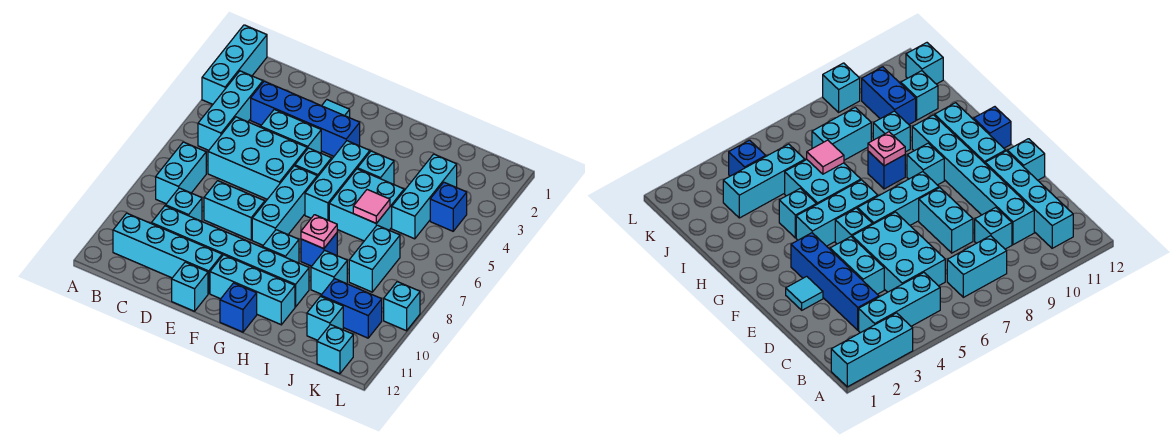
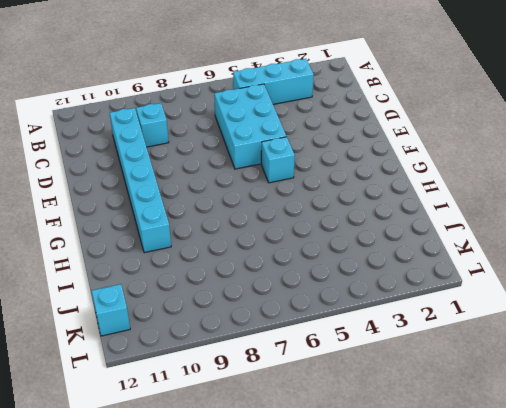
none -> cyan brick A1:A3 level 1
none -> cyan brick B7:B8 level 1
none -> cyan brick B11:E11 level 1
none -> blue brick C3:F3 level 1

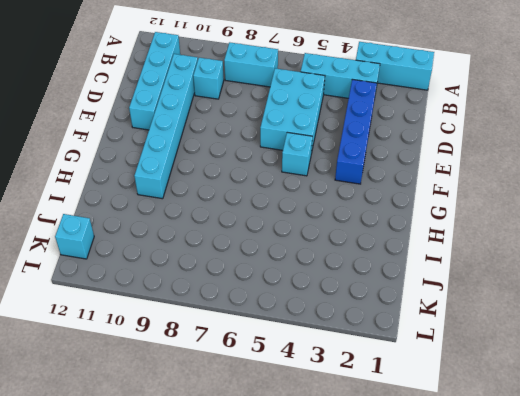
none -> cyan brick D4:E4 level 1
none -> cyan brick D8:E8 level 1
none -> cyan tile E2 level 1
none -> cyan brick E12 level 1

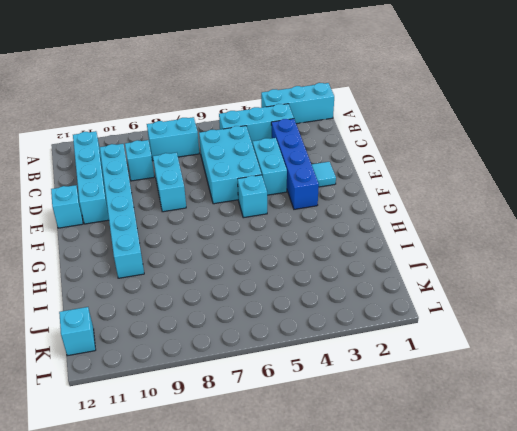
none -> cyan brick F6:F8 level 1
none -> cyan brick F11:H11 level 1
none -> cyan brick G4:G6 level 1
none -> cyan brick G9 level 1

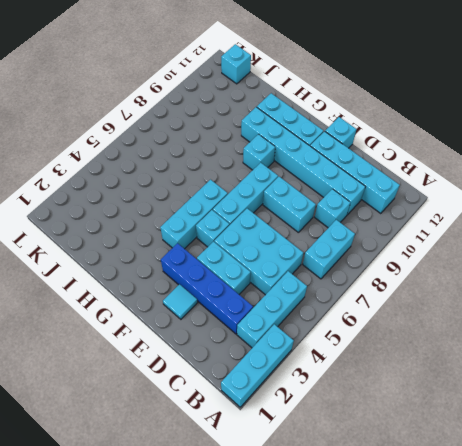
none -> blue brick G12 level 1
none -> cyan brick H4 level 1
none -> cyan brick H5:I6 level 1
none -> blue brick H8 level 1

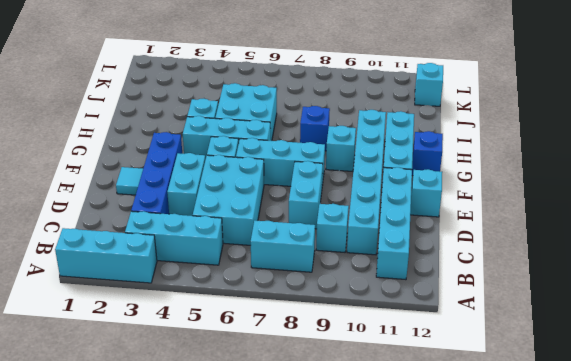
none -> cyan brick I9 level 1
none -> cyan brick J3:J5 level 1
none -> cyan brick J7:J8 level 1
none -> blue brick J10:K10 level 1

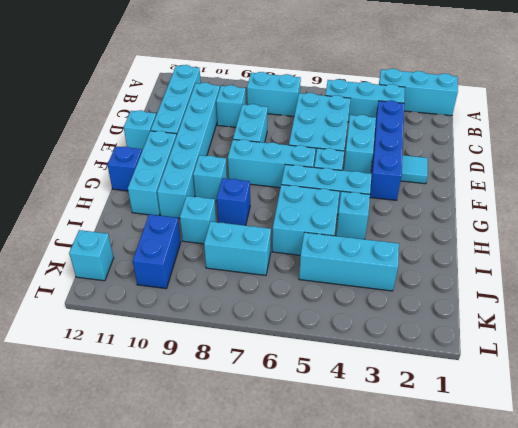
none -> cyan brick J11 level 1
none -> blue brick K4 level 1
none -> cyan brick L9 level 1
none -> pink plate H8 level 2

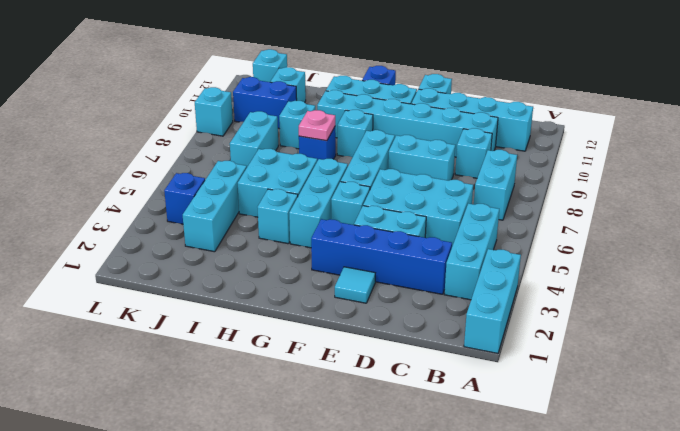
none -> pink tile I6 level 2

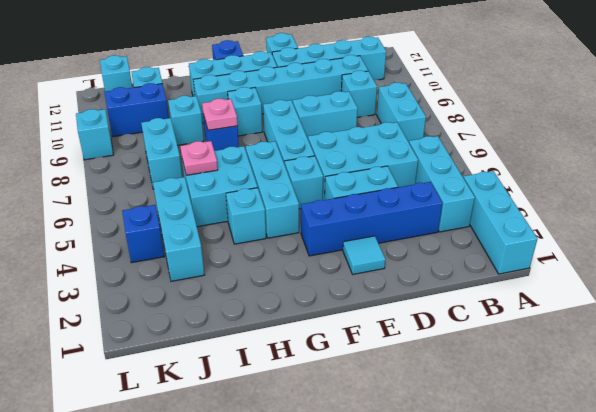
pink plate I6 level 2 -> pink tile I6 level 2

